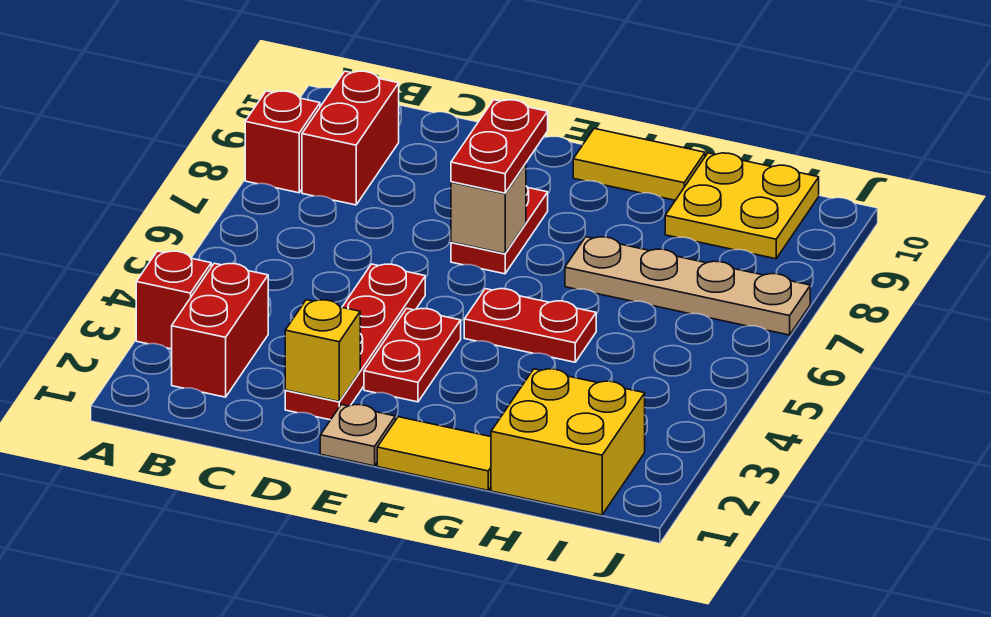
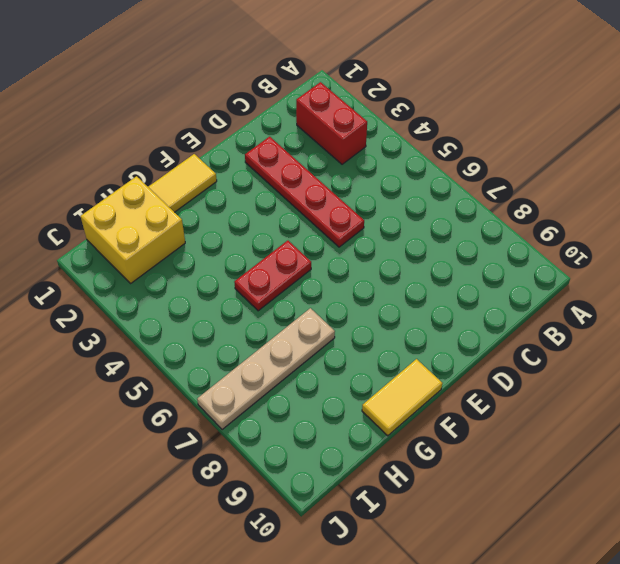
none -> red brick A3 level 1
none -> red brick A8 level 1
none -> red brick B8:B9 level 1

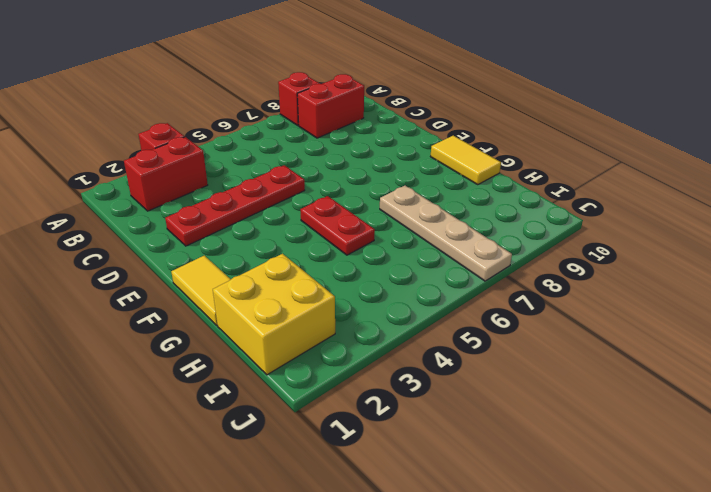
none -> tan plate E1 level 1
none -> red plate E3:E4 level 1
none -> red plate E7:E8 level 1

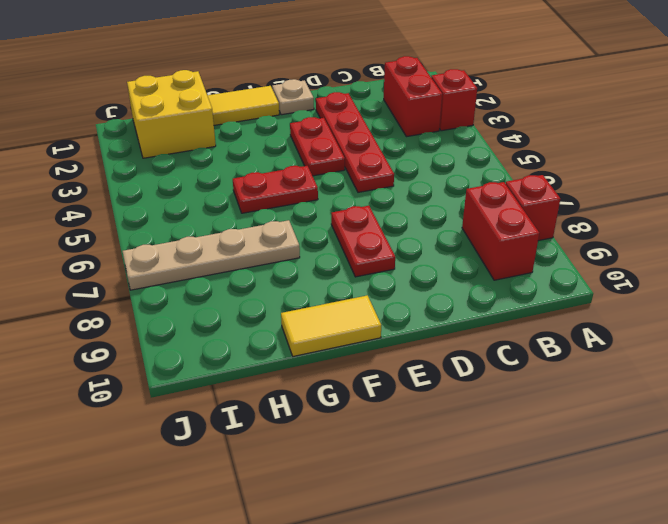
none -> yellow plate H9:I10 level 1
none -> yellow brick D2 level 2
none -> tan brick E7 level 2

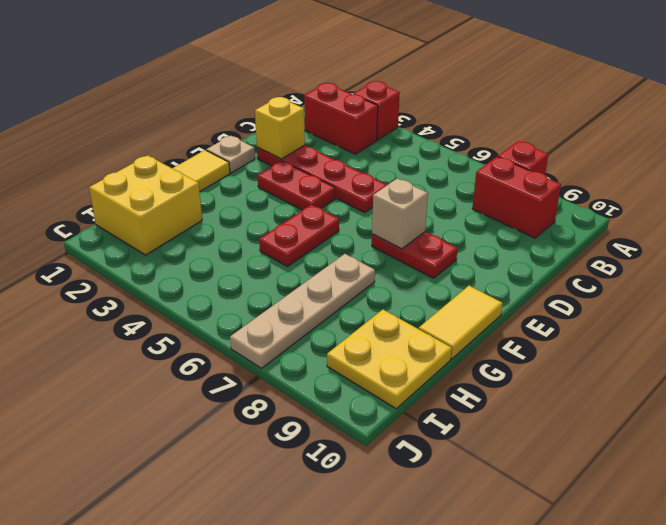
none -> red plate E7:E8 level 3

